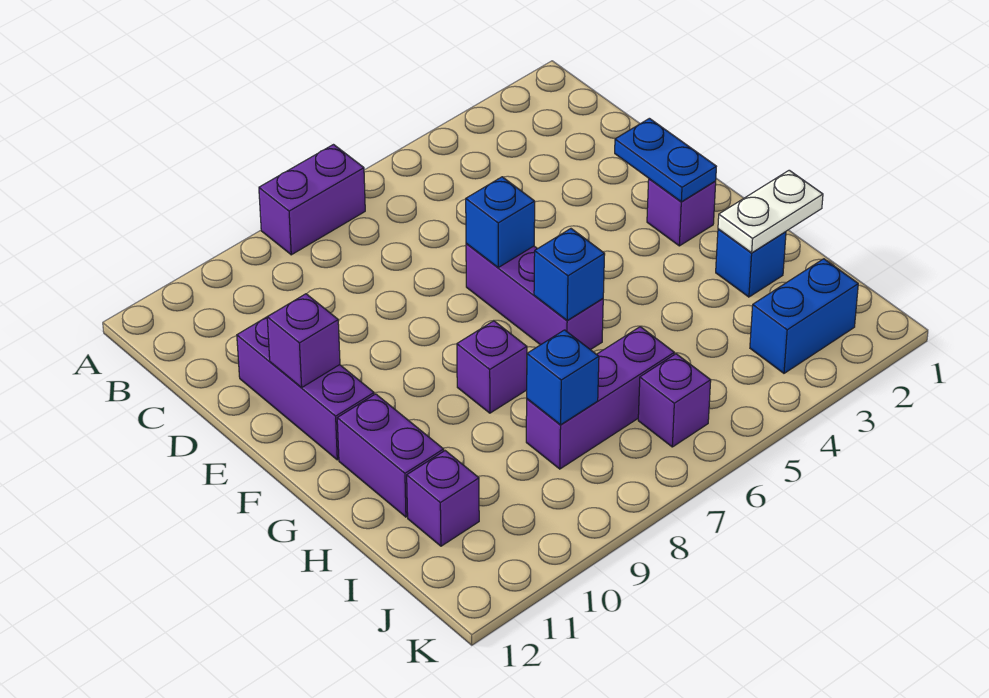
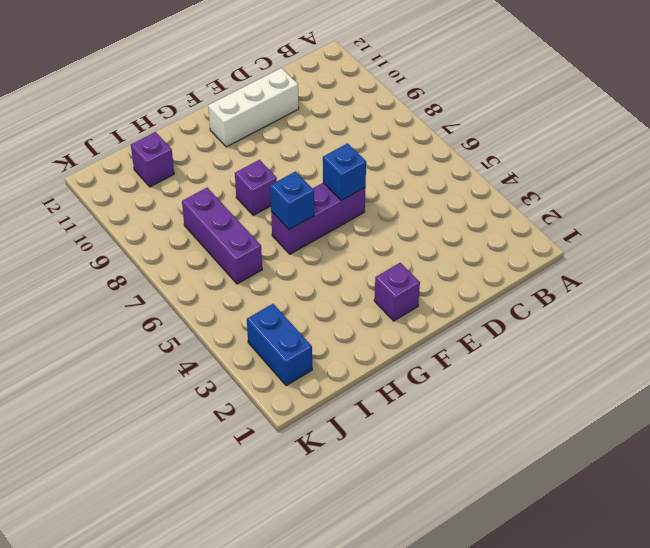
white brick D11:F11 level 1 -> purple brick D11:F11 level 1
none -> purple brick A7:A8 level 1
none -> purple brick G11:H11 level 1
none -> blue brick H2 level 1

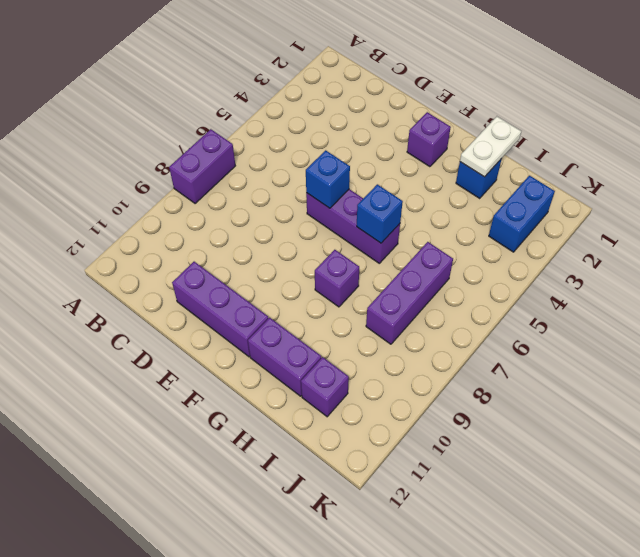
none -> purple brick J6 level 1
none -> blue plate E2:F2 level 2
none -> purple brick E11 level 2

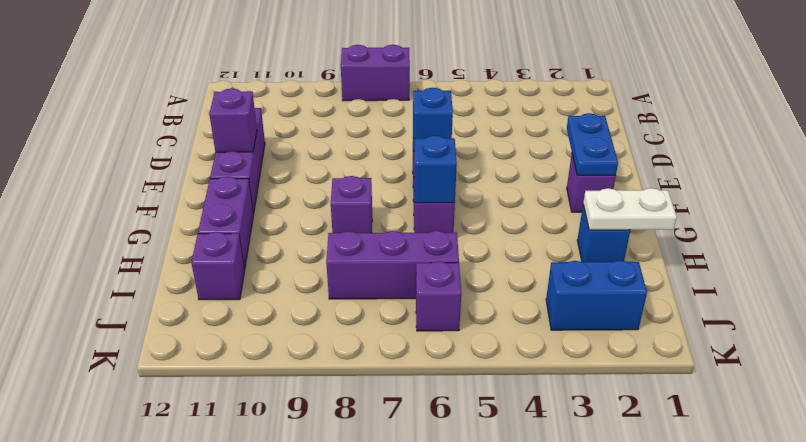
none -> blue brick I8 level 2

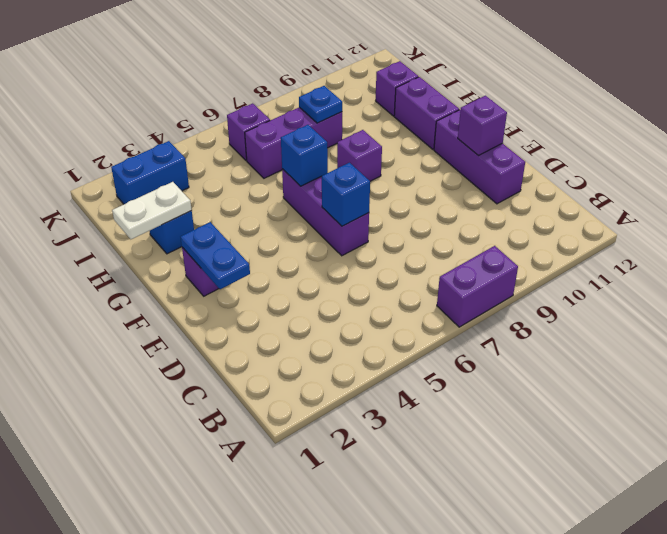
blue plate I8 level 2 -> blue brick I8 level 2

